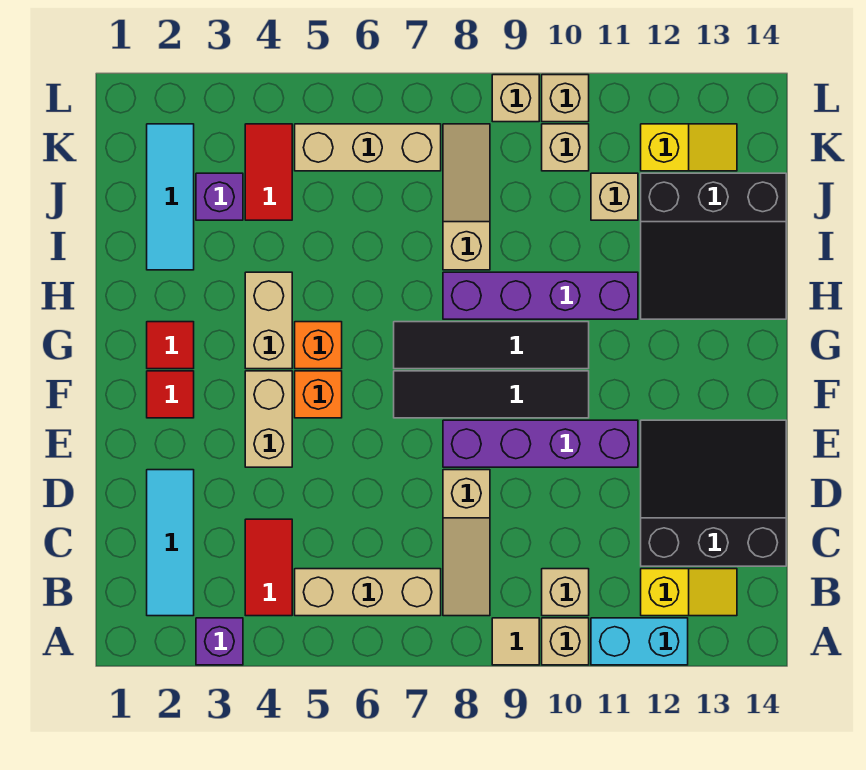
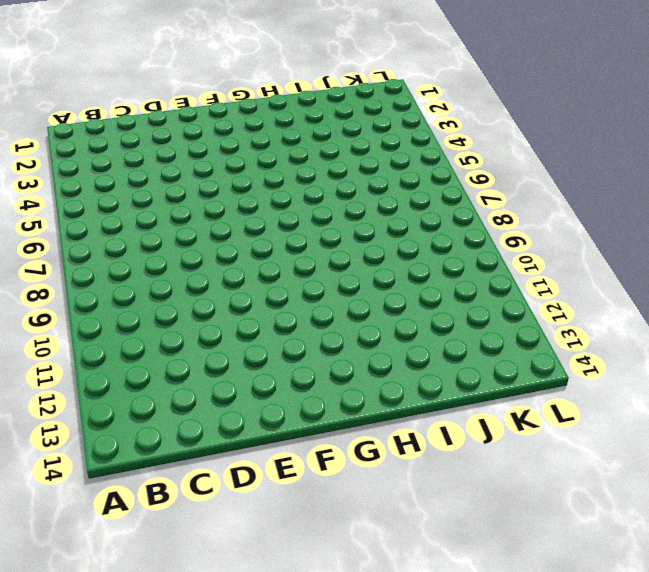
none -> purple brick A3 level 1
none -> tan tile A9 level 1
none -> tan brick A10 level 1
none -> cyan brick A11:A12 level 1

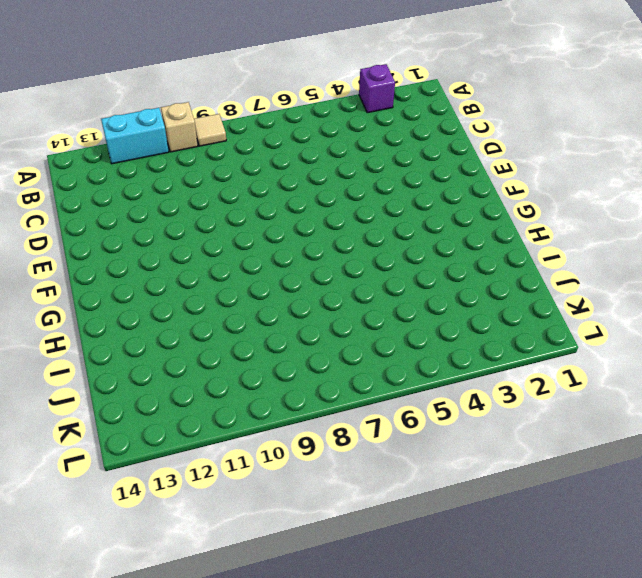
none -> cyan tile B2:D2 level 1
none -> red tile B4:C4 level 1
none -> tan brick B5:B7 level 1
none -> tan slope B8:D8 level 1 top D

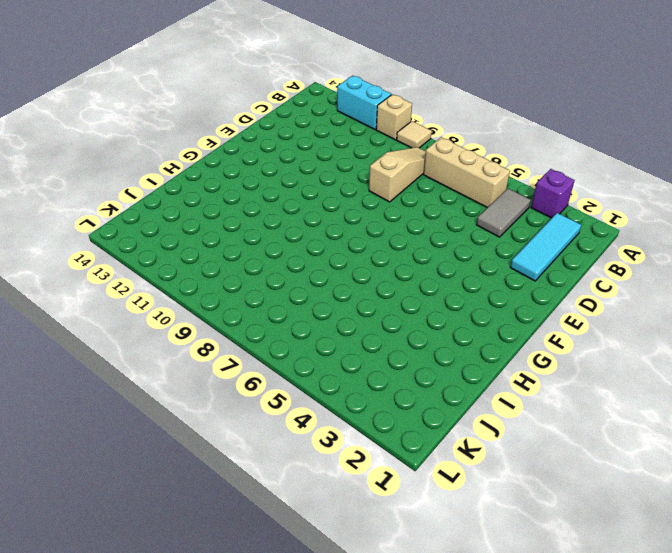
grey tile B4:C4 level 1 -> red tile B4:C4 level 1
none -> tan brick B10 level 1
none -> yellow slope B12:B13 level 1 top 12
none -> black slope C12:E14 level 1 top C
none -> tan brick E4:F4 level 1

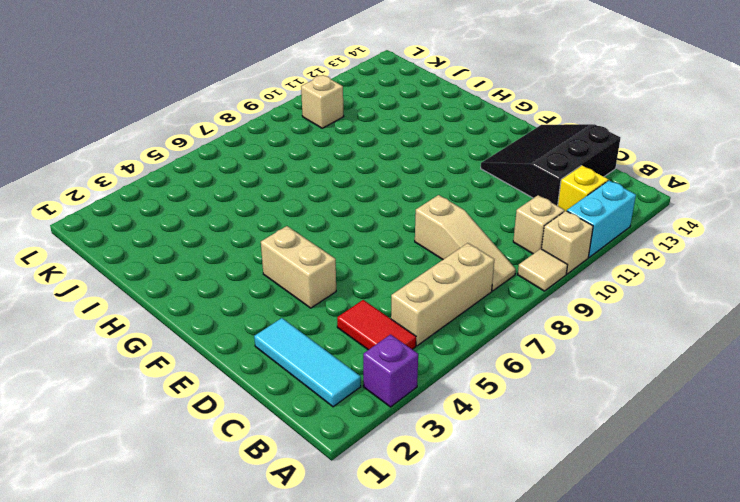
none -> purple brick E8:E11 level 1
none -> red tile F2 level 1
none -> orange brick F5 level 1
none -> black tile F7:F10 level 1

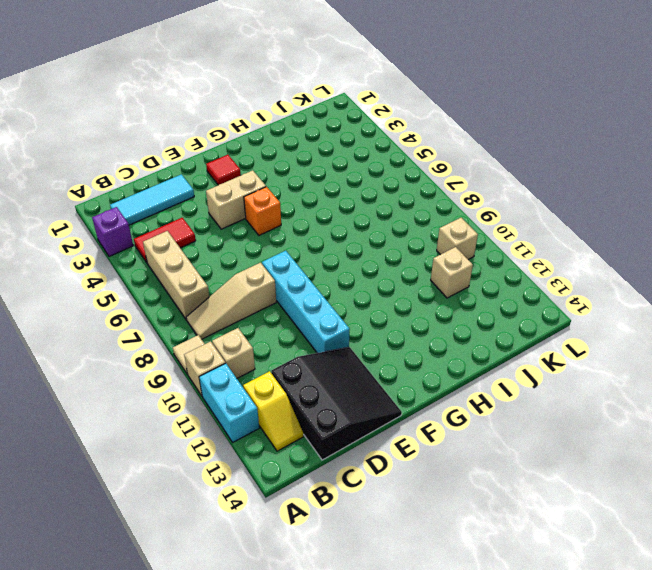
cyan brick E8:E11 level 1 -> purple brick E8:E11 level 1
none -> black tile F7:F10 level 1
none -> red tile G2 level 1
none -> tan brick G4:H4 level 1
none -> orange brick G5 level 1

